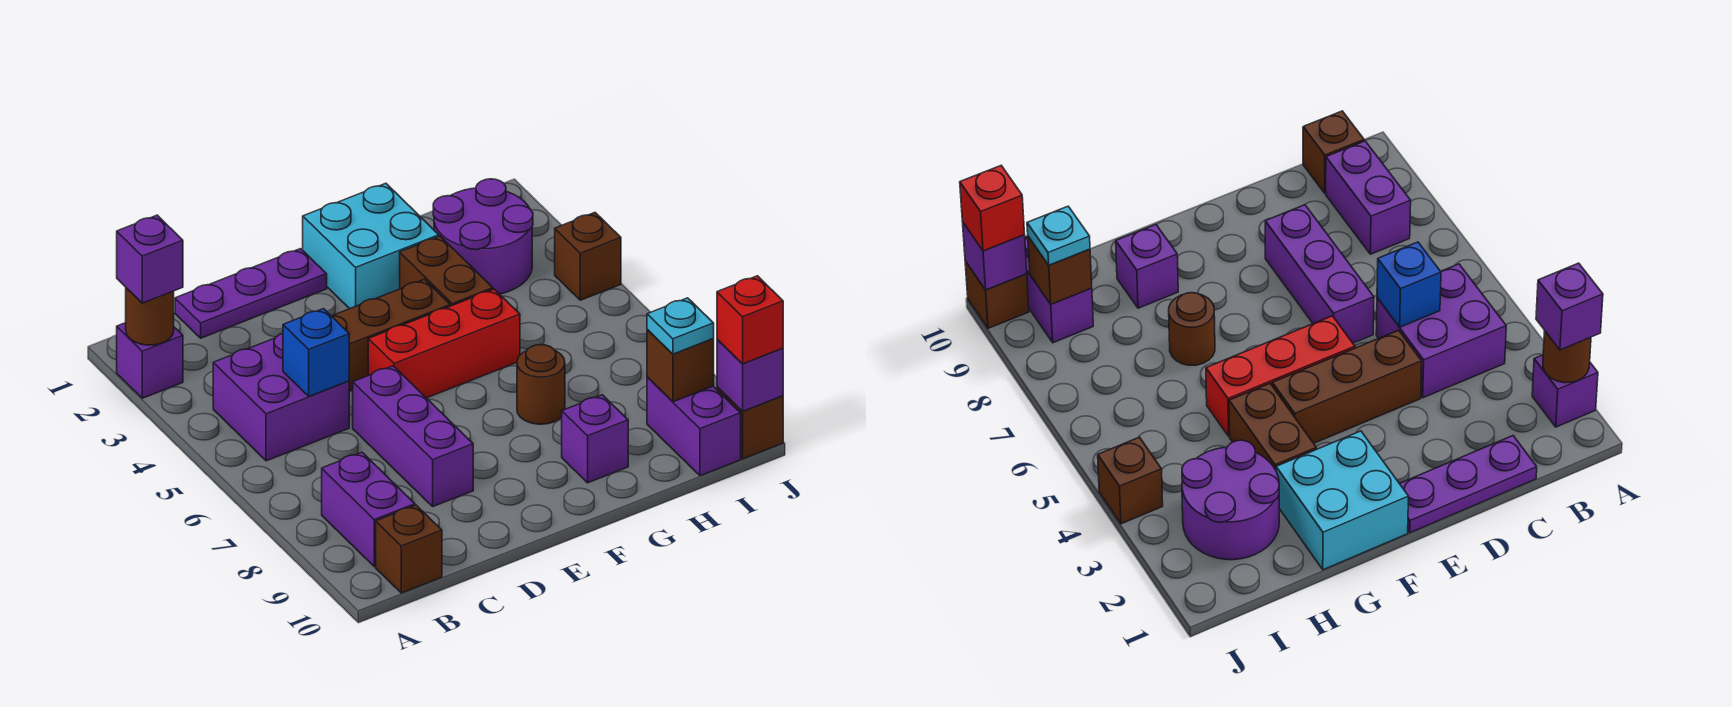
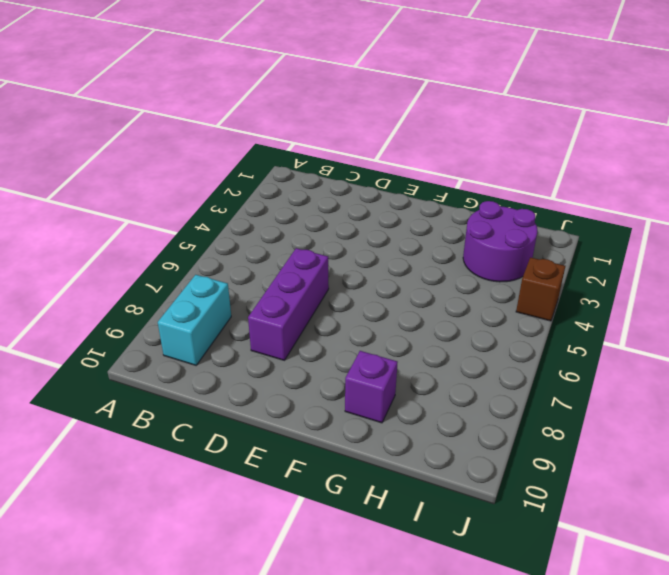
cyan brick B8:B9 level 1 -> purple brick B8:B9 level 1
none -> purple brick A2 level 1
none -> purple brick B4:C5 level 1
none -> brown brick B10 level 1

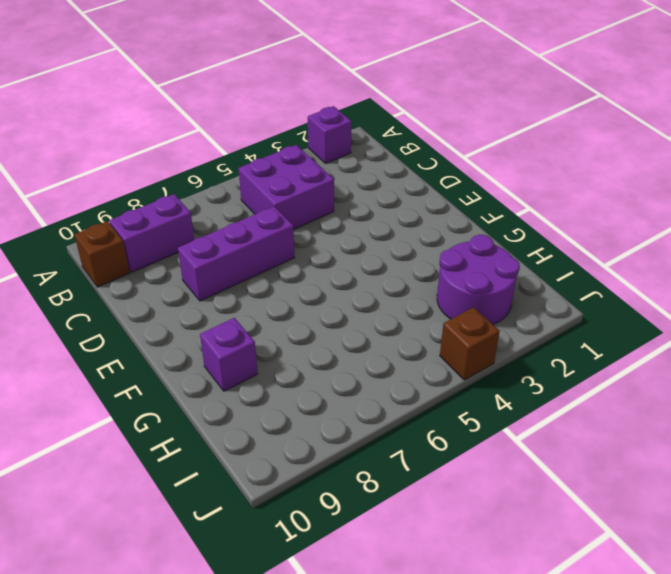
none -> purple plate C1:E1 level 1
none -> brown brick D4:F4 level 1
none -> red brick E5:G5 level 1

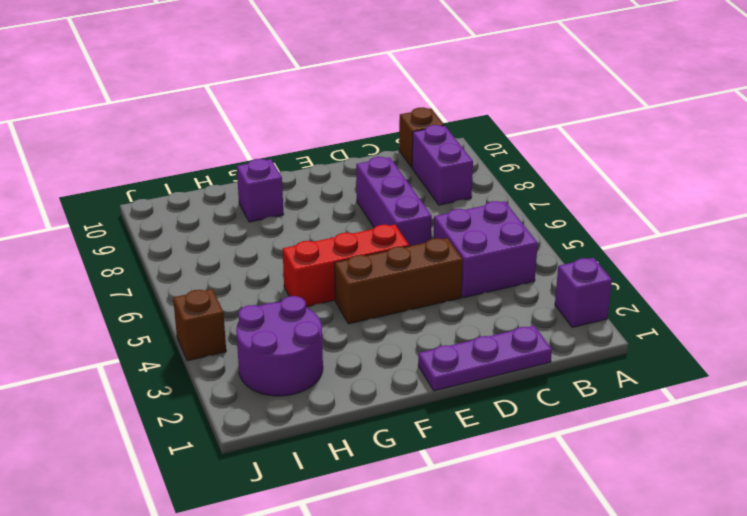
none -> cyan brick F1:G2 level 1
none -> brown brick G3:G4 level 1
none -> brown round brick G7 level 1

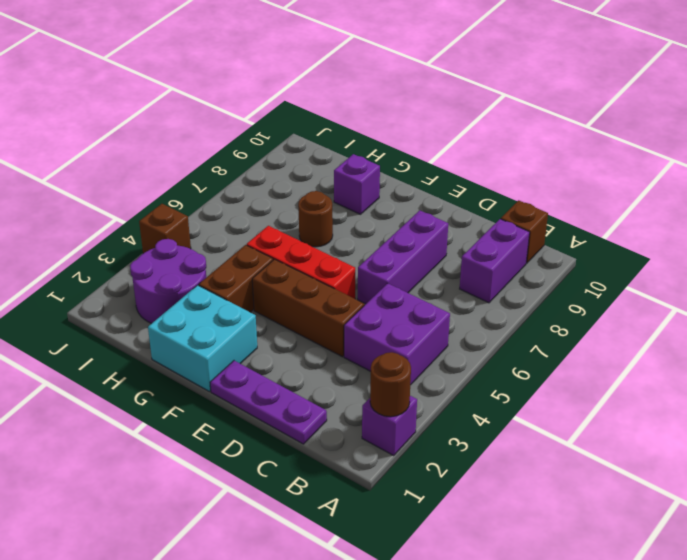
none -> purple brick I9:I10 level 1
none -> brown brick J10 level 1
none -> blue brick C5 level 2

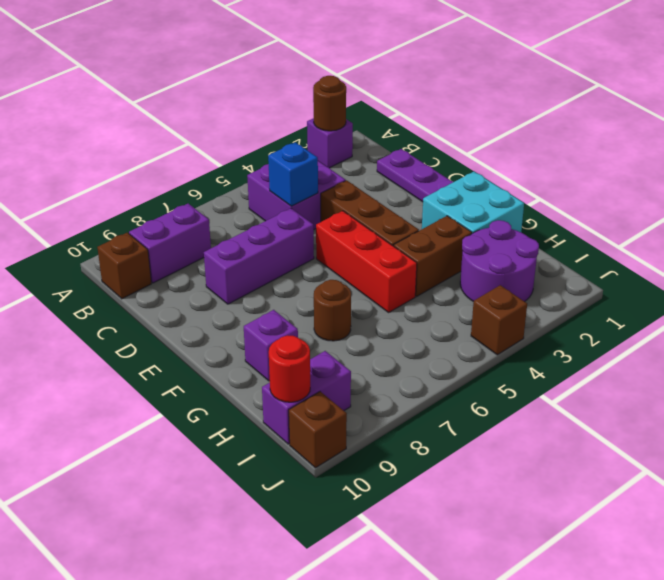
red round brick I10 level 2 -> none
none -> brown brick I9 level 2
none -> purple brick J10 level 2
none -> purple brick A2 level 3

